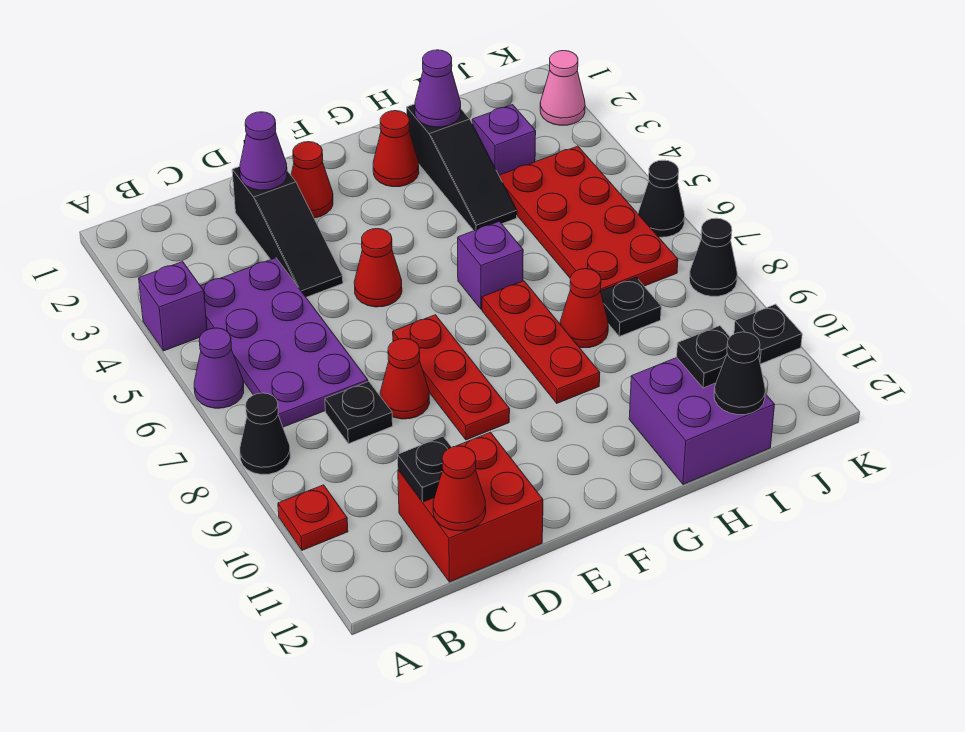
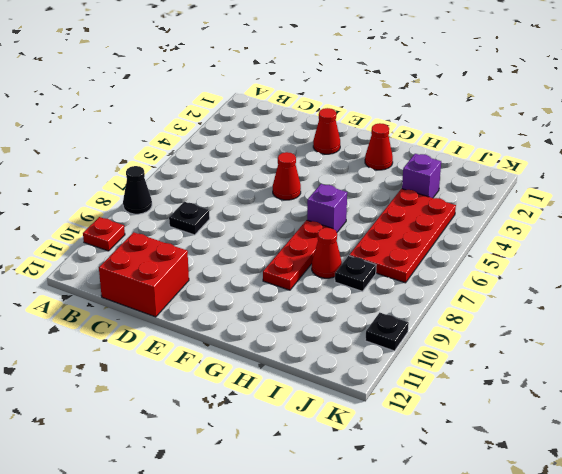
none -> purple brick A4 level 1
none -> purple cone A6 level 1
none -> purple plate B4:C7 level 1
none -> black slope D2:D4 level 1 top 2

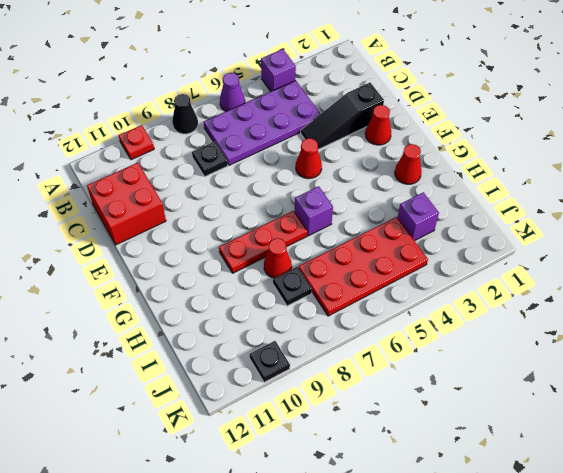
none -> red cone D8 level 1
none -> red plate E7:E9 level 1
none -> black slope H2:H4 level 1 top 2
none -> purple brick H11:I12 level 1

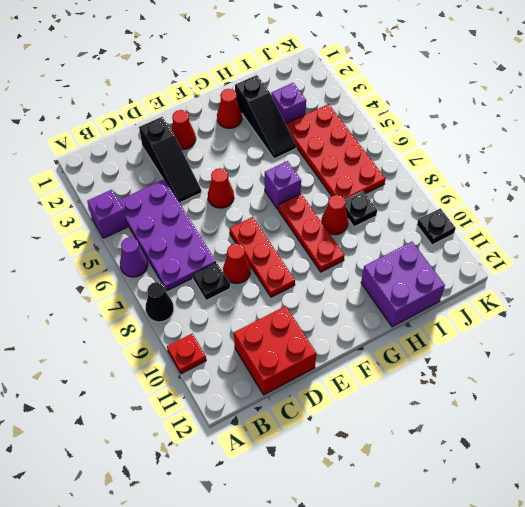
none -> pink cone K2 level 1
none -> black cone K6 level 1
none -> black cone K8 level 1
none -> black plate C11 level 2

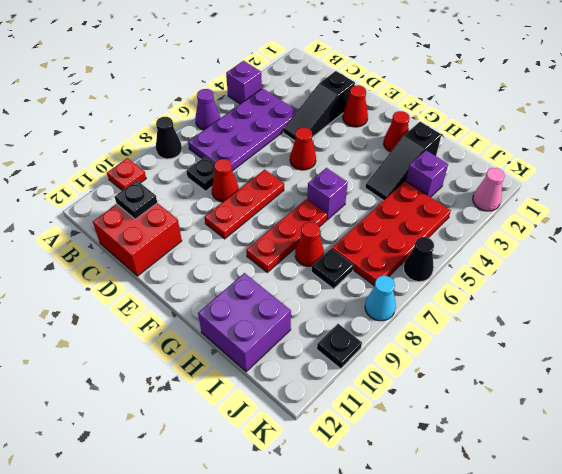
cyan cone K8 level 1 -> black cone K8 level 1
none -> red cone C12 level 2
none -> purple cone D2 level 2
none -> purple cone H2 level 2
none -> black plate I11 level 2

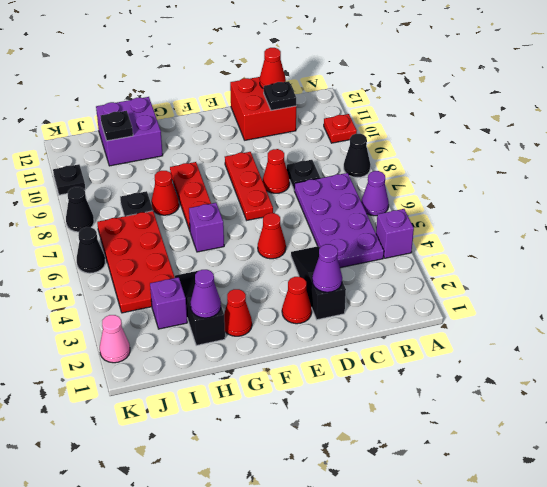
none -> black cone I12 level 2

